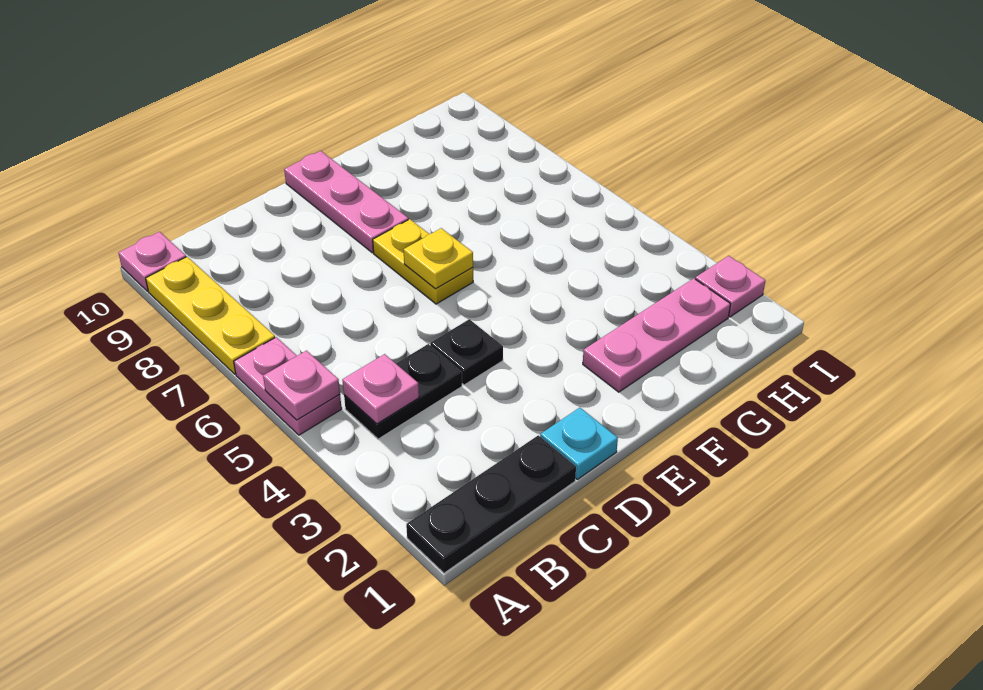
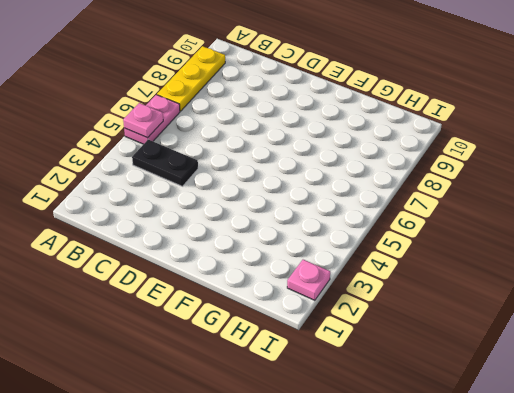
none -> black plate A1:C1 level 1
none -> pink plate A10 level 1
none -> cyan plate D1 level 1

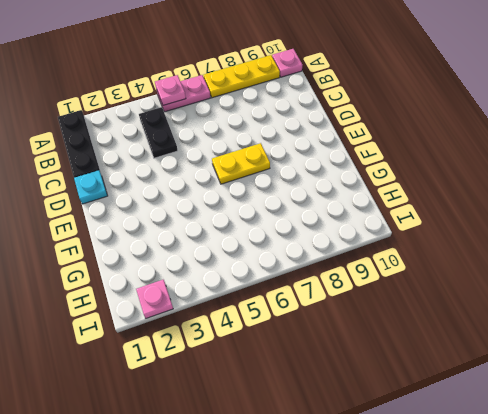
none -> black plate D4 level 1
none -> pink plate E8:E10 level 1
none -> pink plate F2:H2 level 1

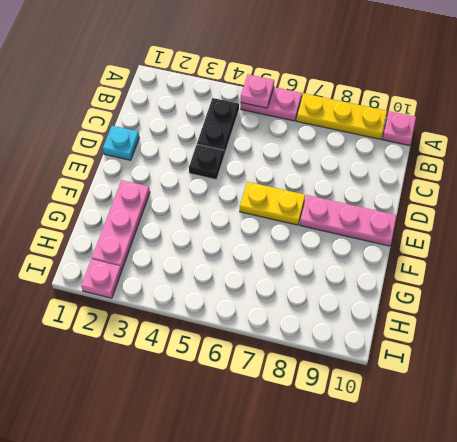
none -> black plate A1:C1 level 1
none -> pink plate B4 level 2
none -> yellow plate E6 level 2

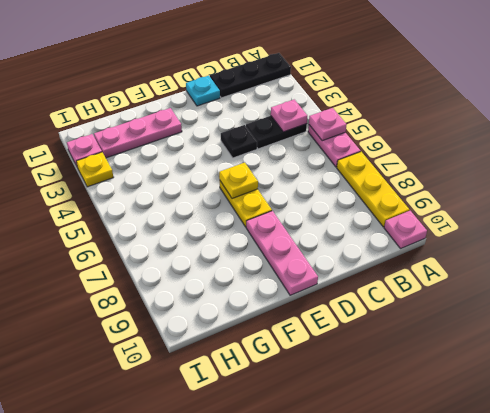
yellow plate I3 level 1 -> none

